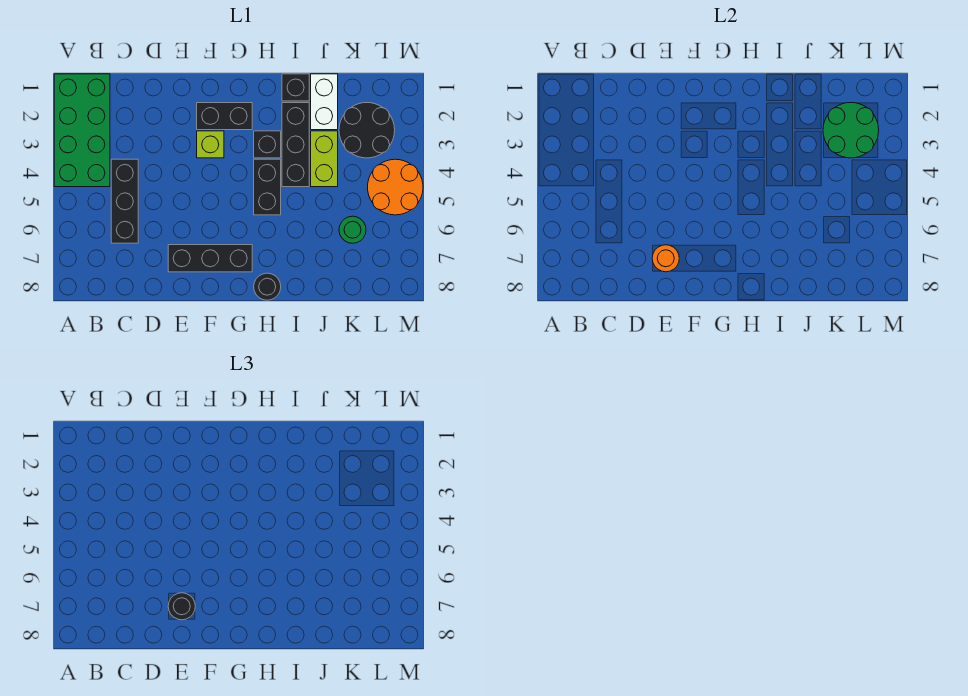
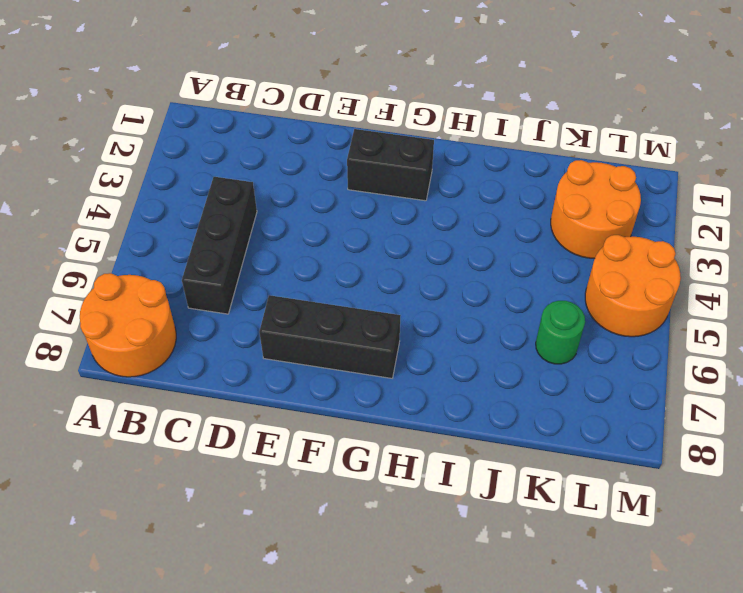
orange round brick A7:B8 level 1 -> none
orange round brick K2:L3 level 1 -> black round brick K2:L3 level 1
none -> green brick A1:B4 level 1
none -> lime brick F3 level 1
none -> black brick H3 level 1

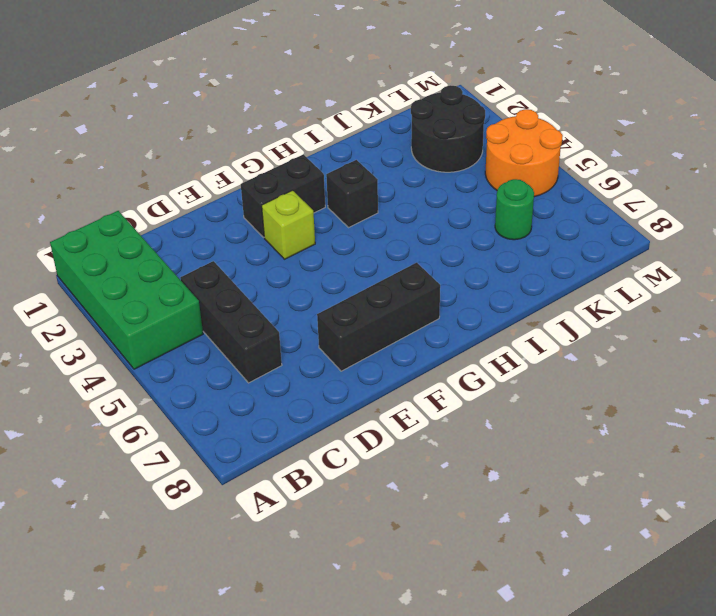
none -> black brick H4:H5 level 1
none -> black round brick H8 level 1
none -> black brick I1 level 1

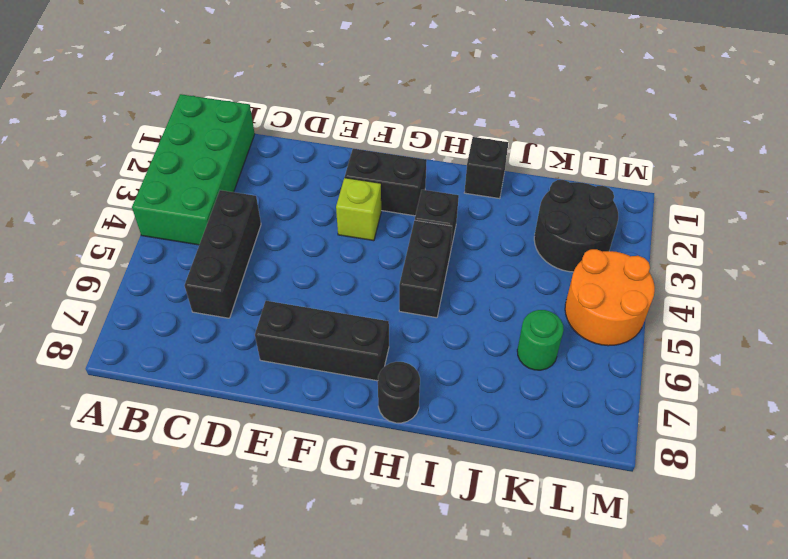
none -> black brick I2:I4 level 1
none -> white brick J1:J2 level 1
none -> lime brick J3:J4 level 1

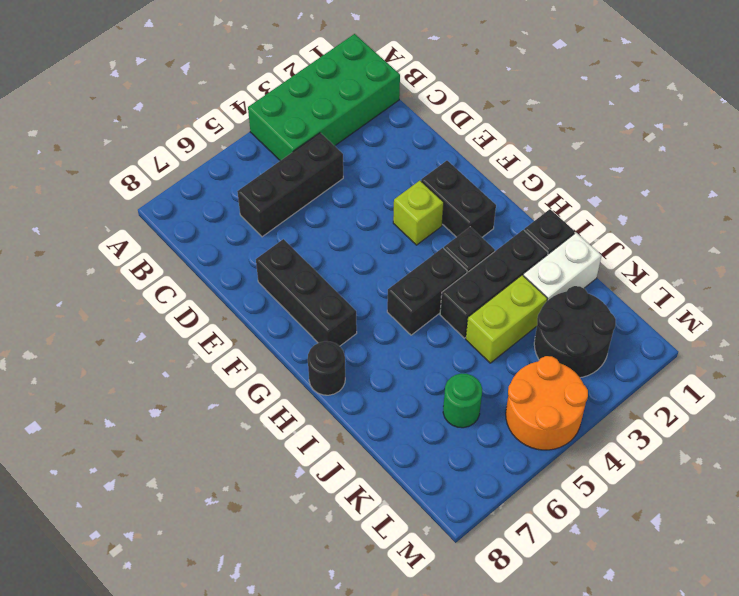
none -> orange round brick E7 level 2
none -> green round brick K2:L3 level 2
none -> black round brick E7 level 3

